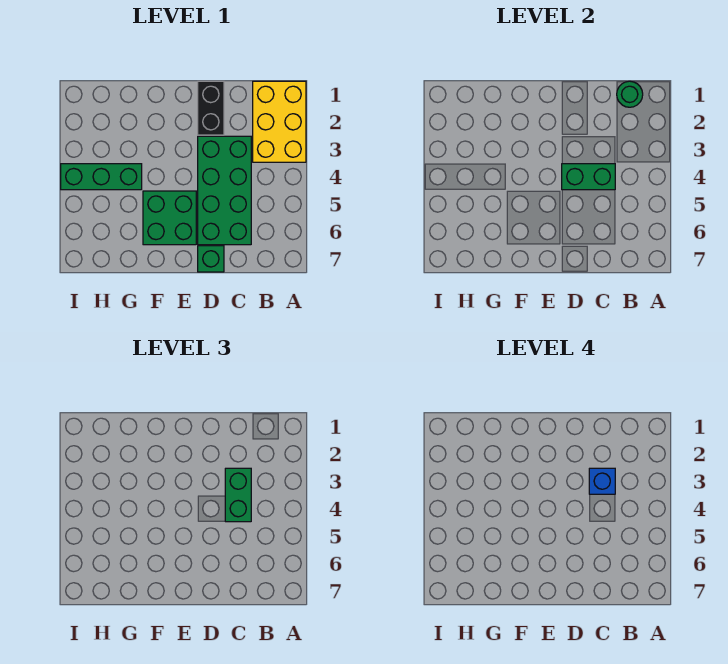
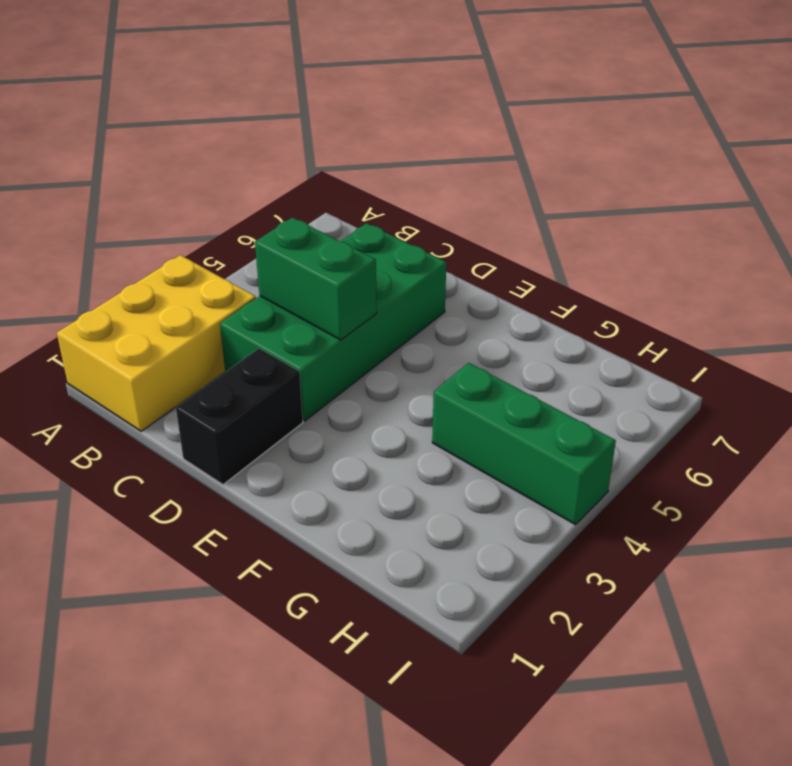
none -> green brick D7 level 1
none -> green brick E5:F6 level 1

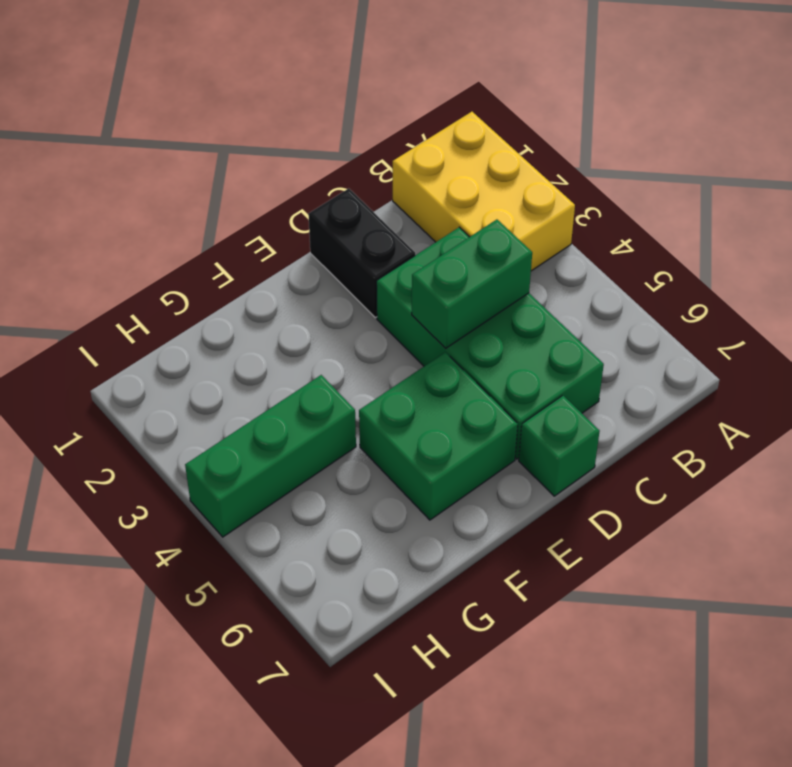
none -> green round brick B1 level 2
none -> green brick C3:C4 level 3

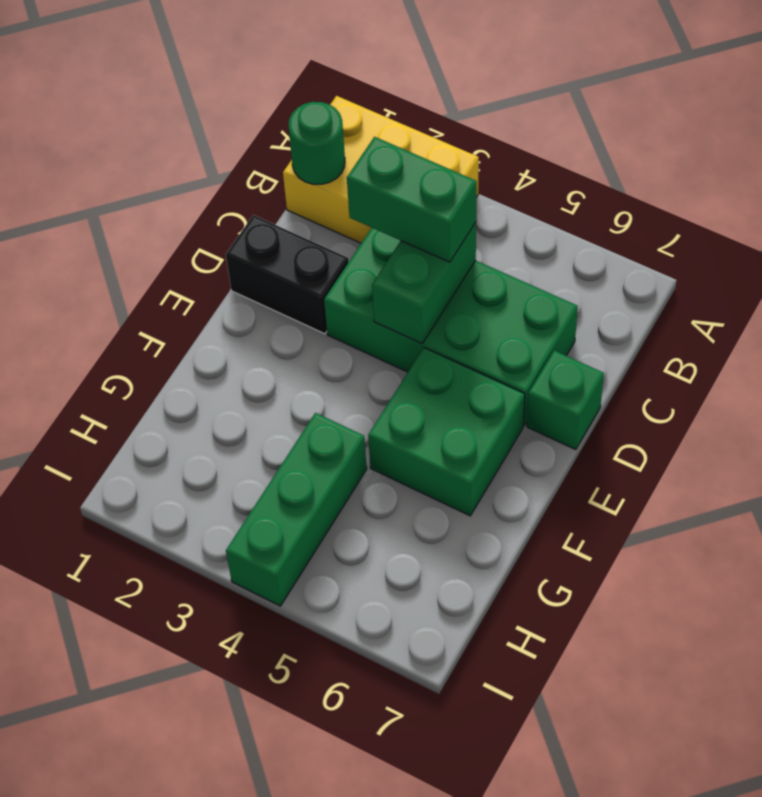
none -> blue brick C3 level 4

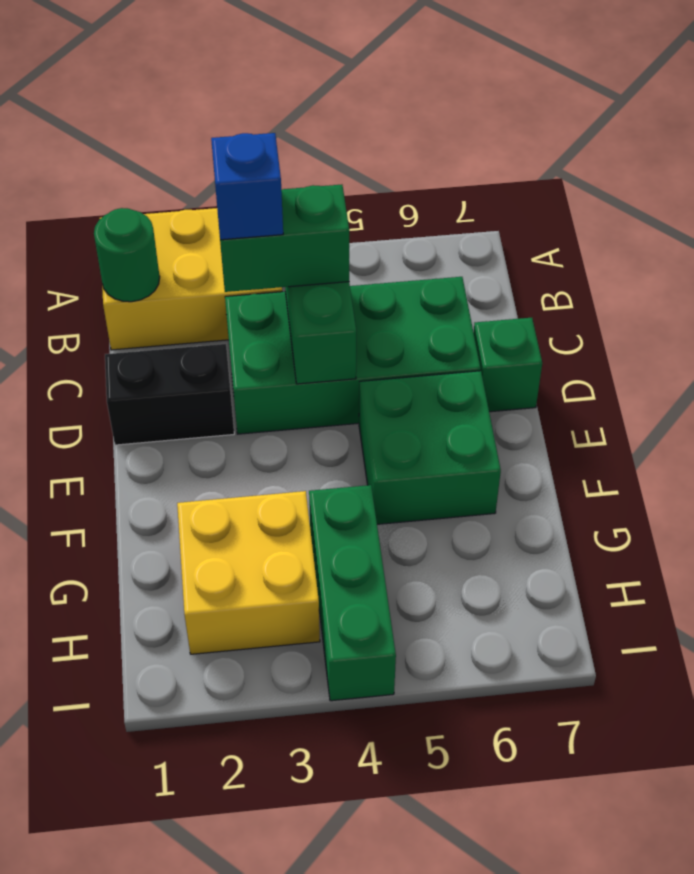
yellow brick G2:H3 level 1 -> none

